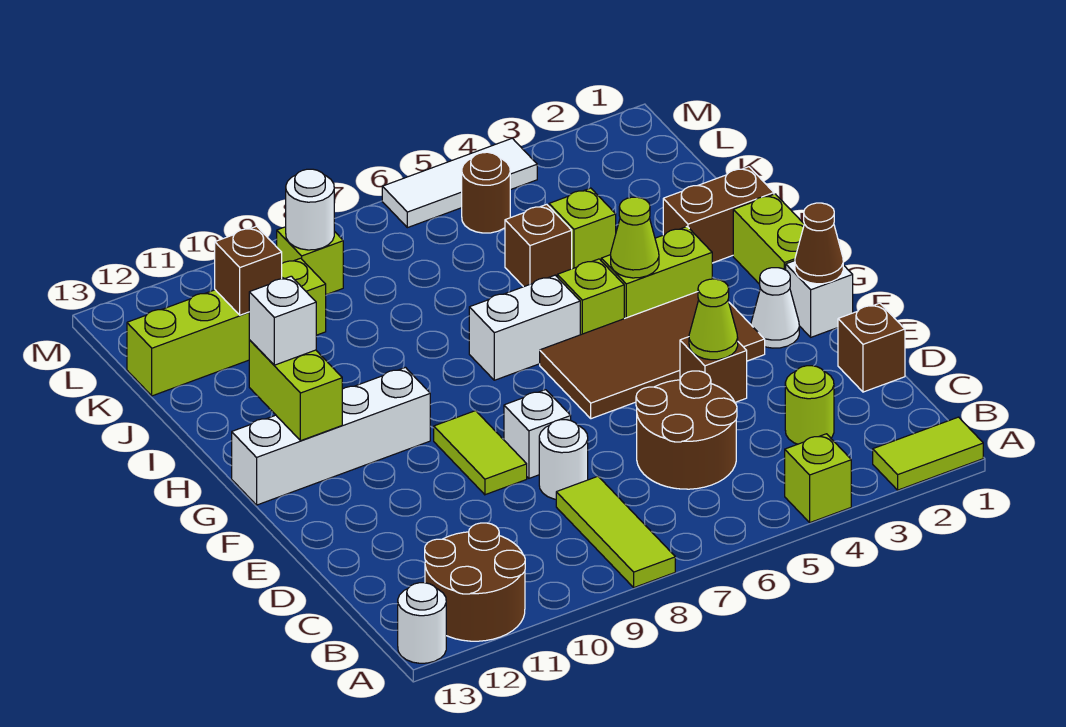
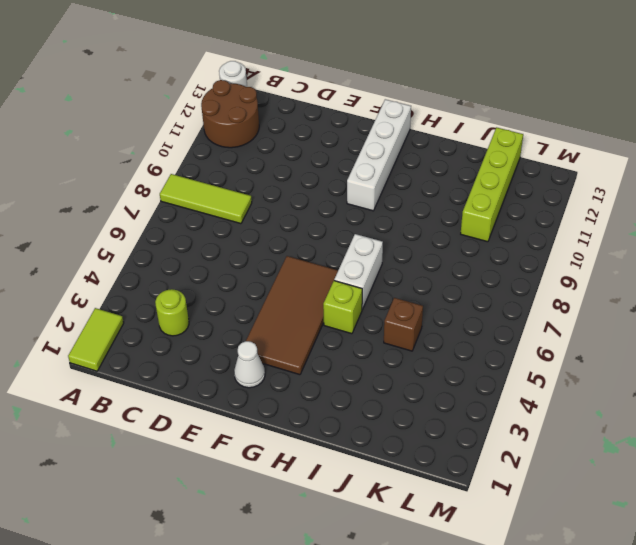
none -> lime brick A4 level 1
none -> brown round brick C5:D6 level 1
none -> brown brick D1 level 1
none -> white round brick D8 level 1

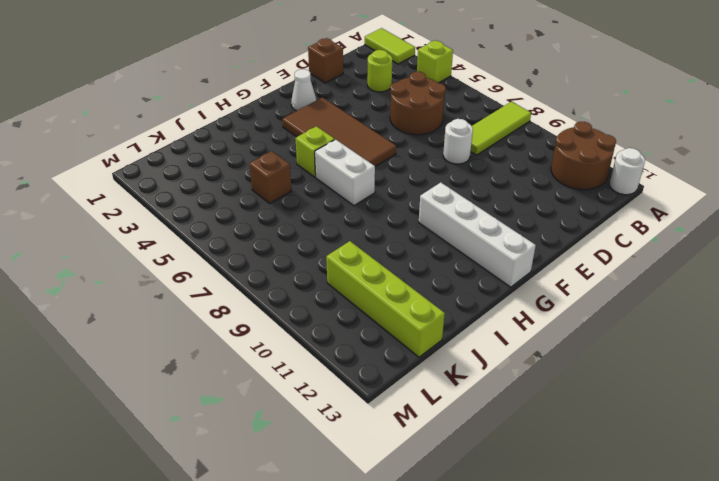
none -> brown brick E4 level 1
none -> white brick E8 level 1
none -> lime tile E9:F9 level 1
none -> white brick F1 level 1

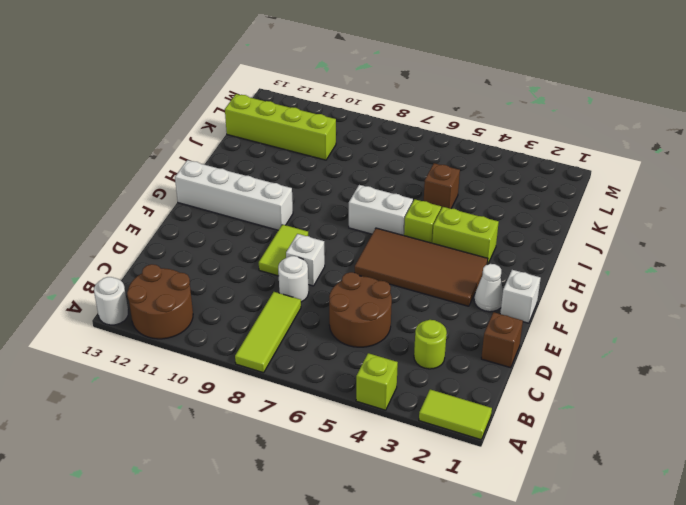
none -> brown brick E4 level 1
none -> lime brick G1:H1 level 1
none -> brown brick I1:I2 level 1
none -> lime brick J4 level 1

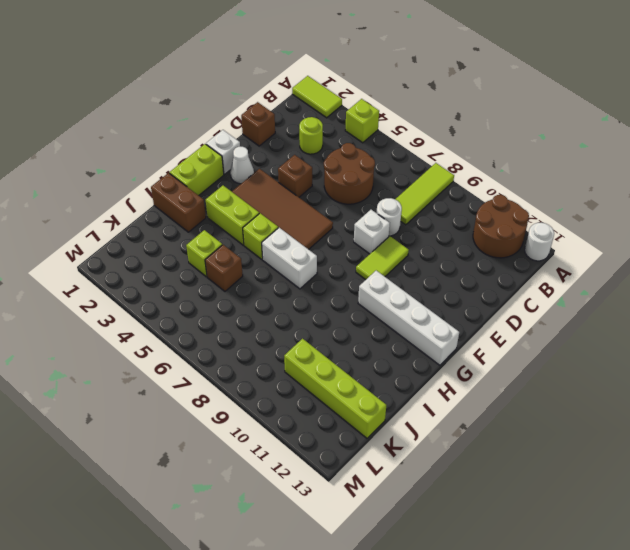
none -> brown round brick L5 level 1
none -> lime brick L9 level 1
none -> white tile M4:M6 level 1
none -> lime cone E4 level 2

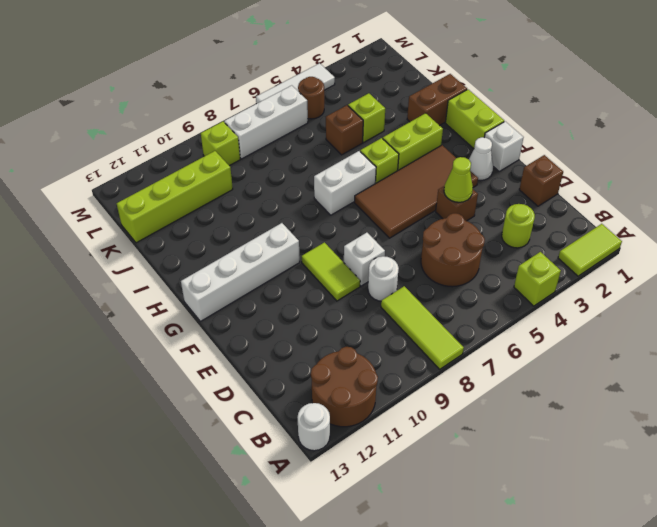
white brick L6:L8 level 1 -> none
none -> brown cone F1 level 2
none -> lime brick G12:H12 level 2
none -> lime cone H4 level 2
none -> brown brick K11 level 2

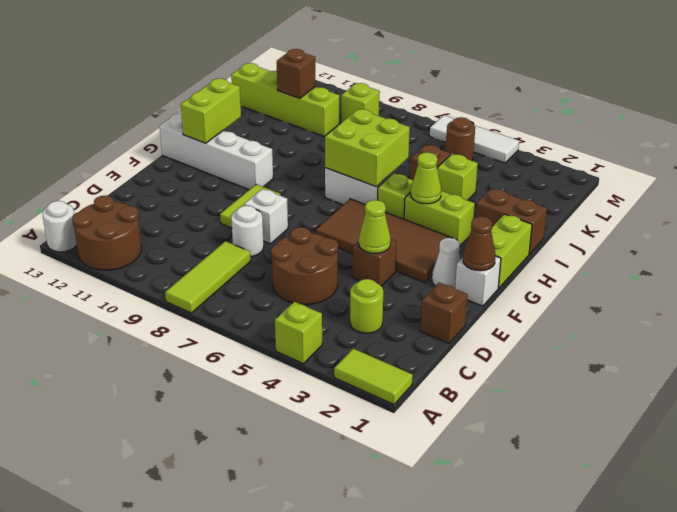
lime brick H6:I7 level 2 -> none
none -> white round brick L9 level 2
none -> white brick H12 level 3

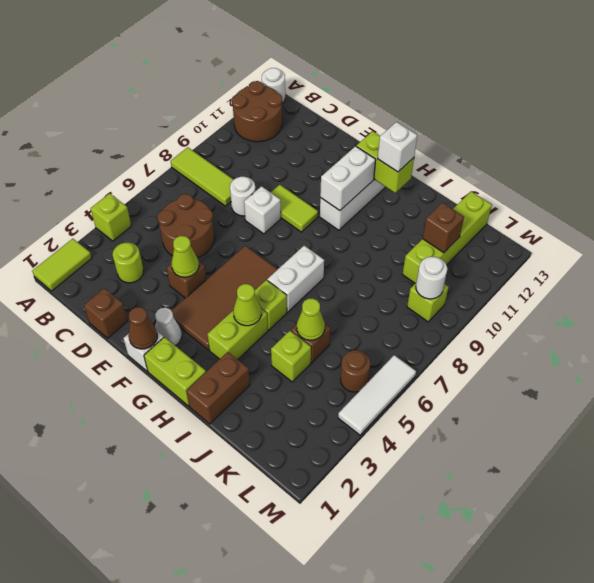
white brick G10:G11 level 2 -> none
lime cone J5 level 2 -> none

